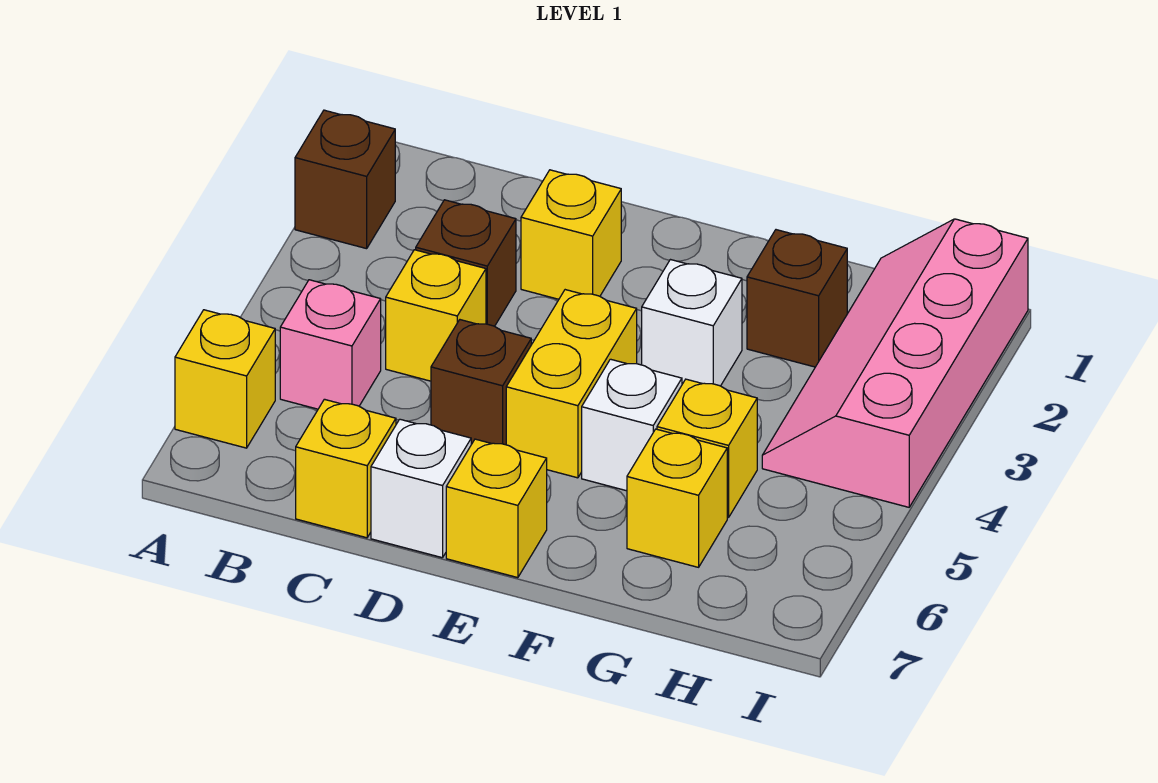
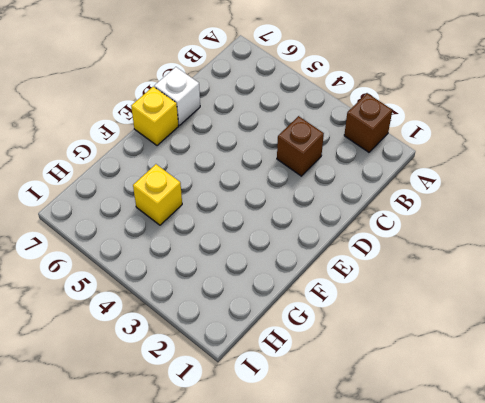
none -> yellow brick A6 level 1
none -> pink brick B5 level 1
none -> yellow brick C4 level 1

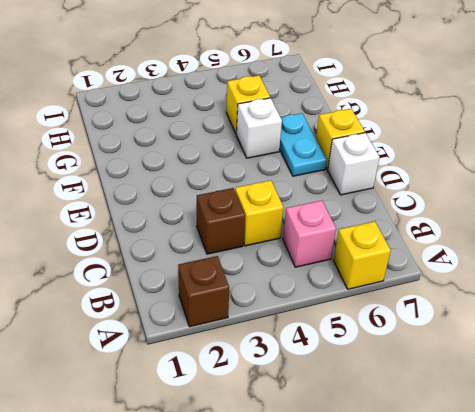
cyan plate E6:F6 level 1 -> none
none -> yellow brick C7 level 1
none -> yellow brick D2 level 1
none -> brown brick D5 level 1

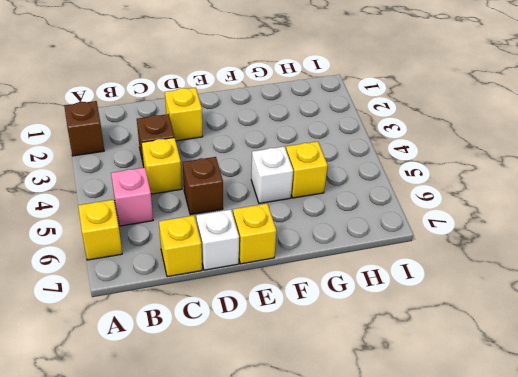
none -> yellow brick E4:E5 level 1
none -> white brick F3 level 1
none -> brown brick G2 level 1

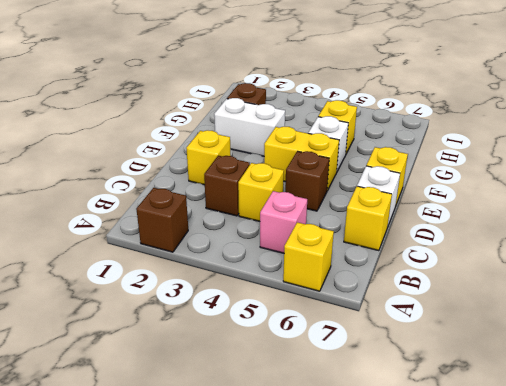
white brick F2:F3 level 1 -> white brick F3 level 1
none -> yellow brick G6 level 1
none -> pink slope H1:I4 level 1 top I

